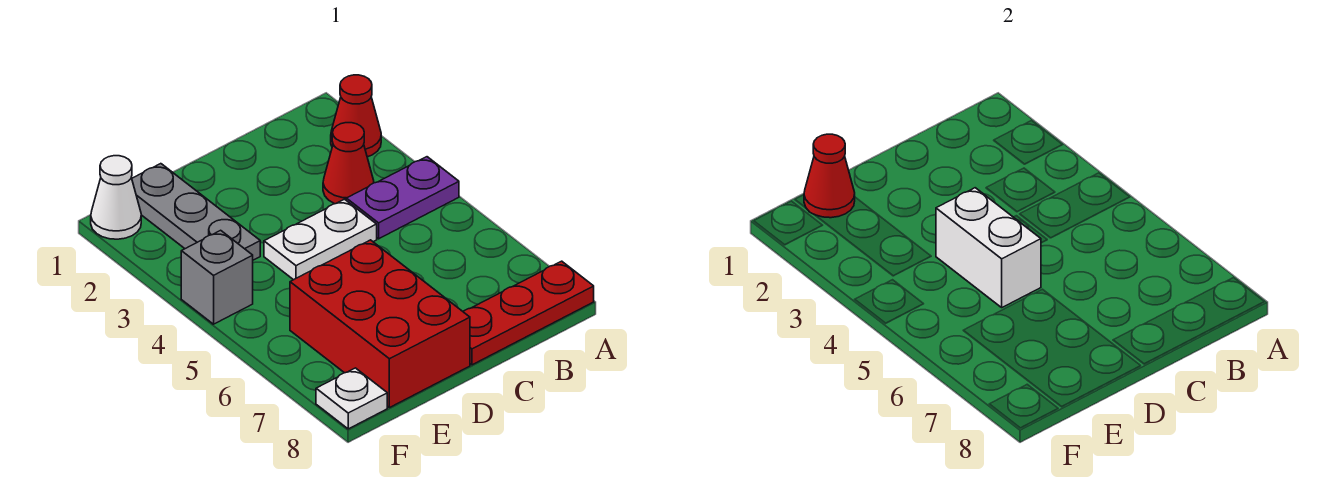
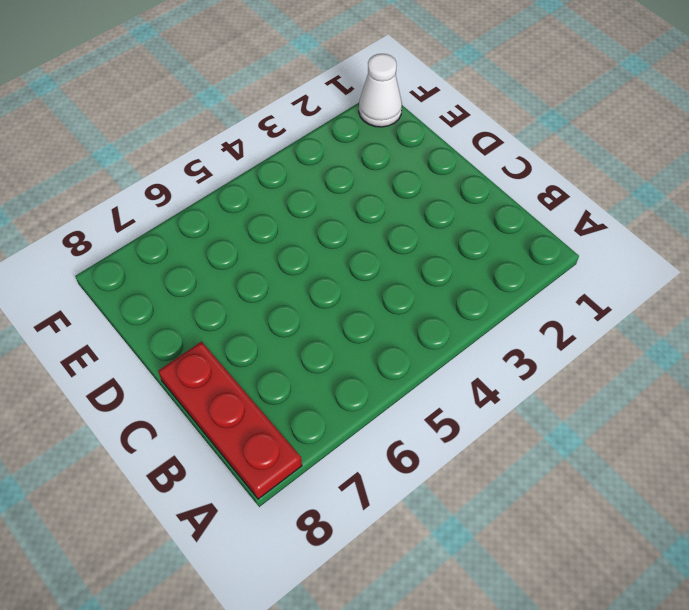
none -> red cone A2 level 1
none -> purple plate A4:B4 level 1
none -> red cone B3 level 1

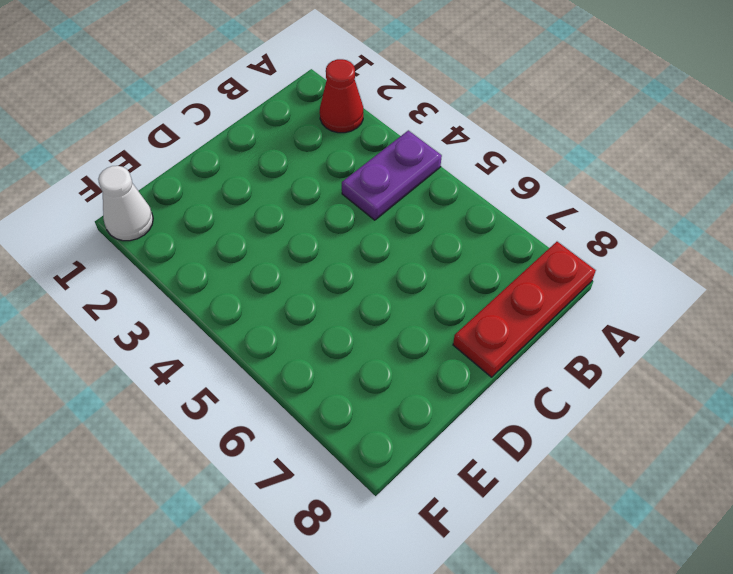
none -> red cone B3 level 1
none -> white plate C4:D4 level 1
none -> red brick D6:E8 level 1

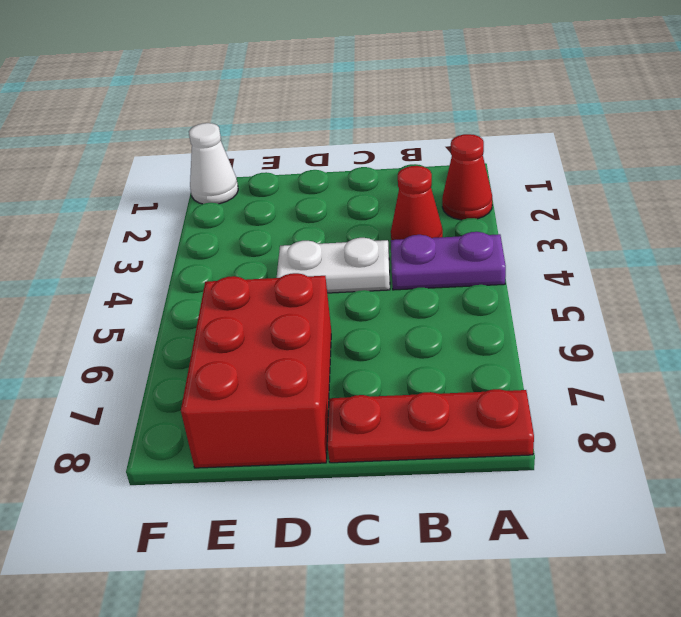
none -> grey plate E1:E3 level 1
none -> grey brick F4 level 1
none -> white plate F8 level 1

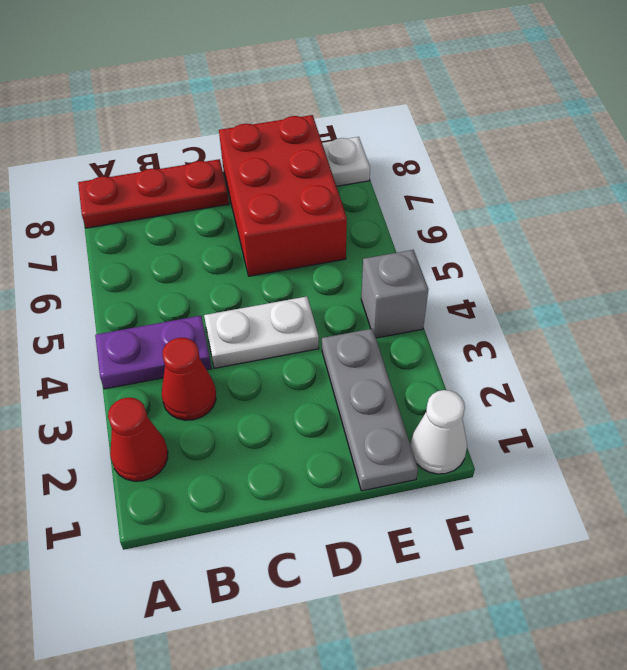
none -> white brick D4:D5 level 2
none -> red cone E1 level 2

